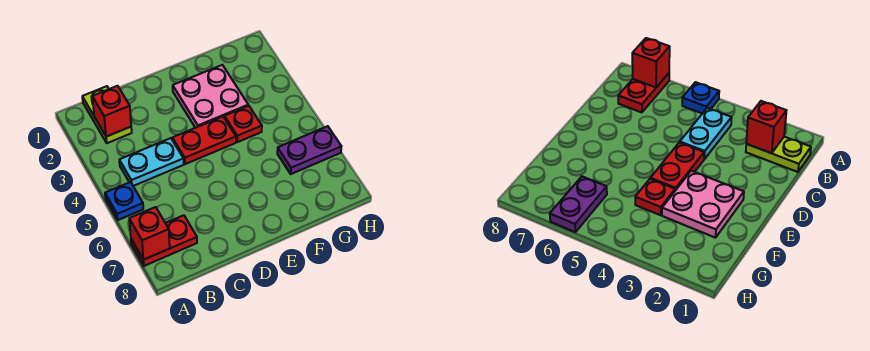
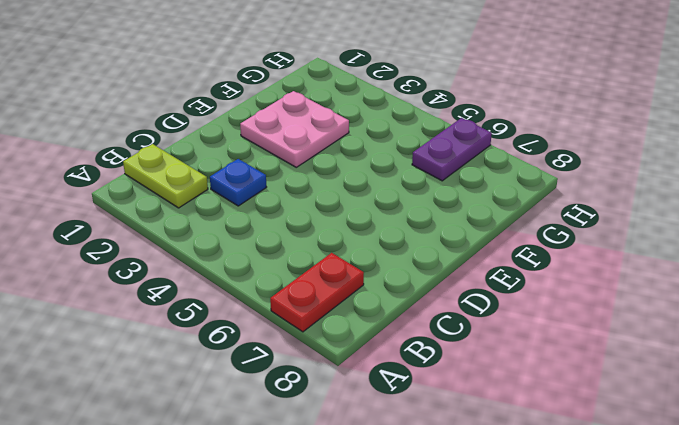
blue plate C3 level 1 -> blue plate A5 level 1
none -> cyan plate B4:C4 level 1
none -> red plate D4:E4 level 1

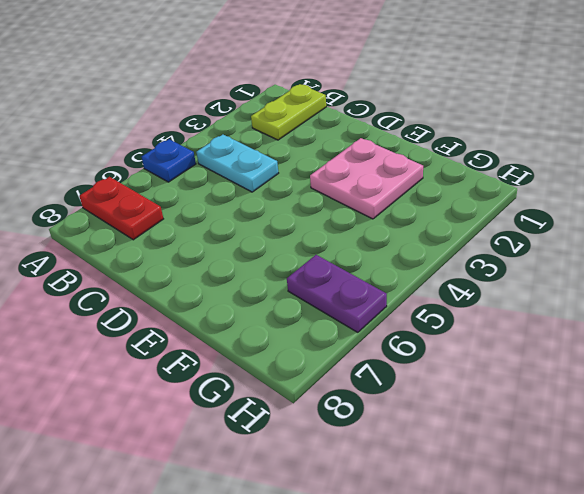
none -> red plate D4:E4 level 1
none -> red plate F4 level 1

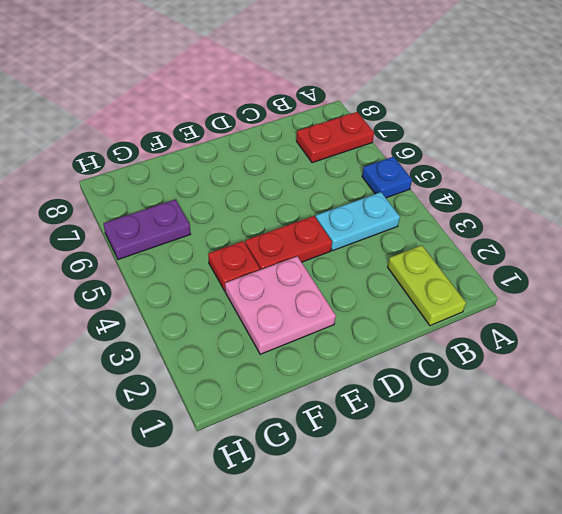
none -> red brick A7 level 2
none -> red brick B2 level 2

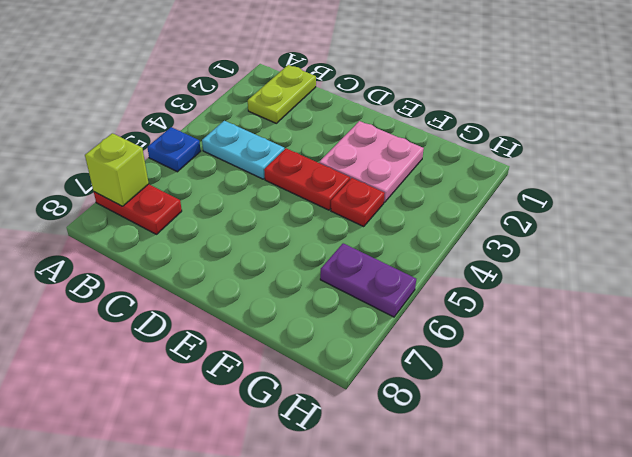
lime brick A7 level 2 -> red brick A7 level 2
none -> red brick B2 level 2

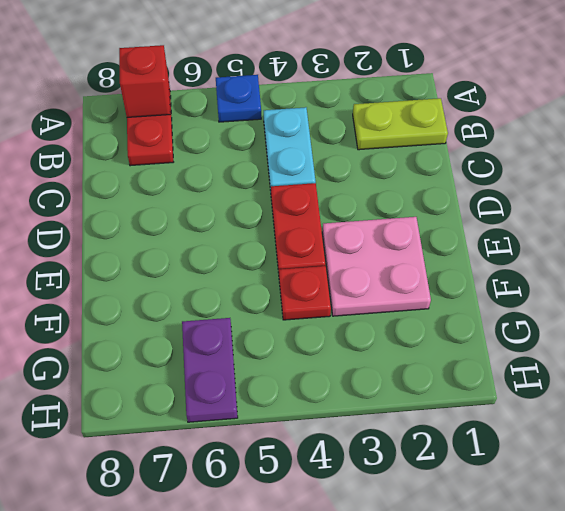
none -> red brick B2 level 2

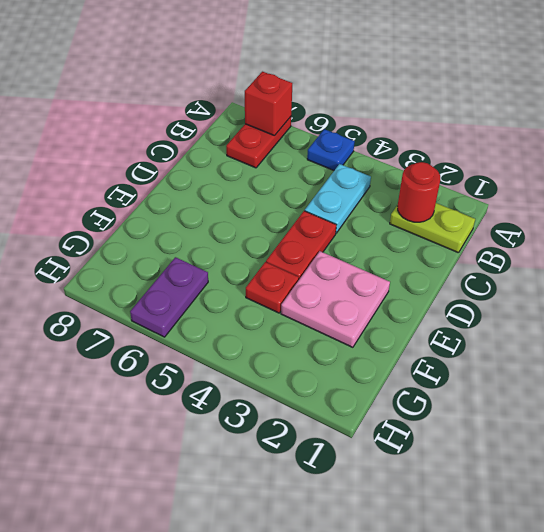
red round brick B2 level 2 -> red brick B2 level 2

